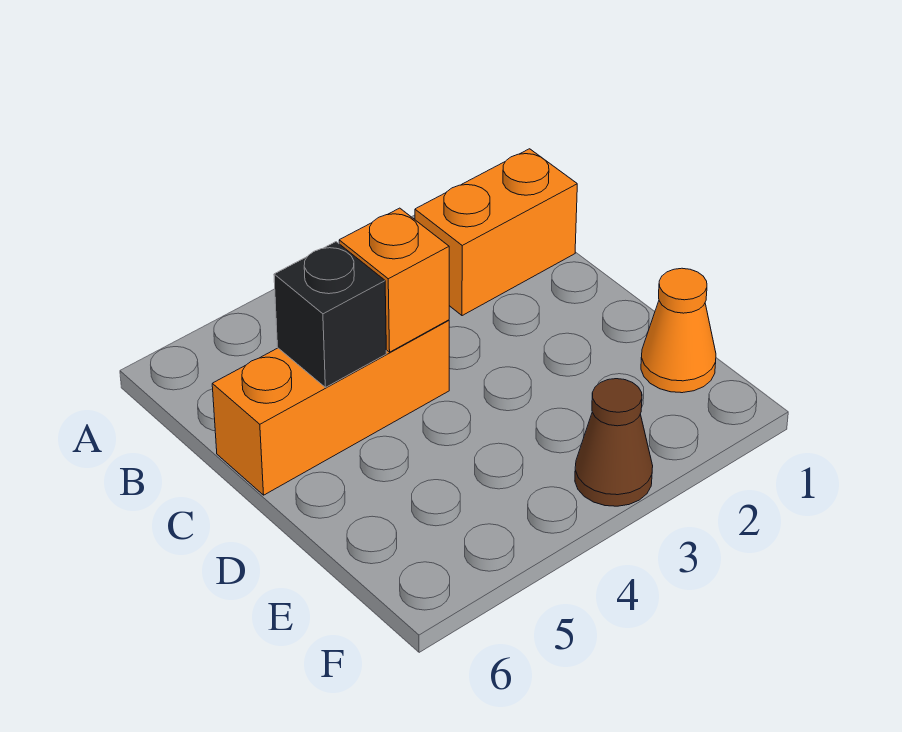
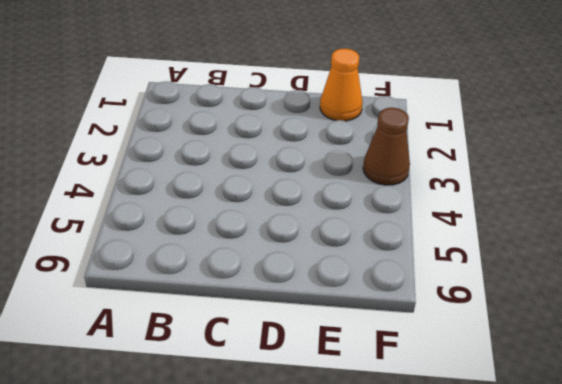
none -> orange brick B1:B2 level 1
none -> orange brick C4:C6 level 1

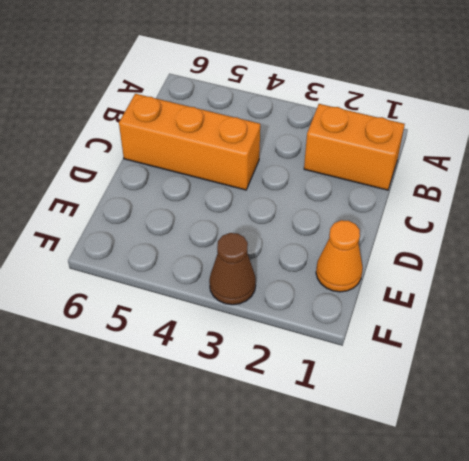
none -> orange brick C4 level 2
none -> black brick C5 level 2

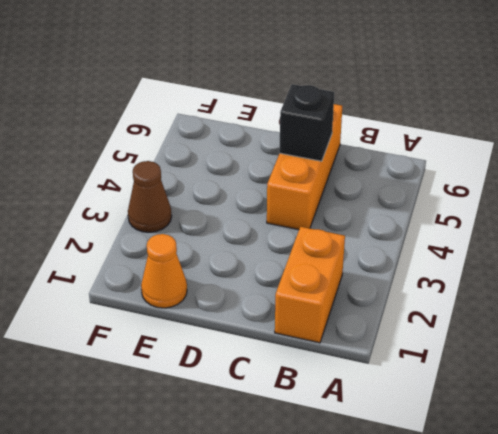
none -> orange brick C4 level 2

